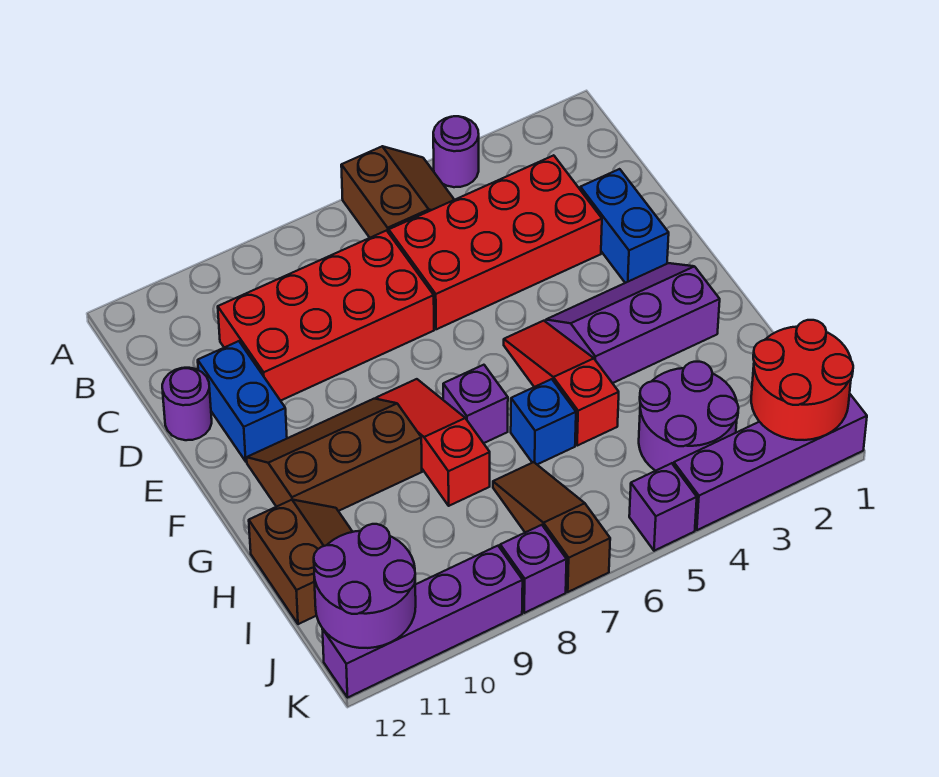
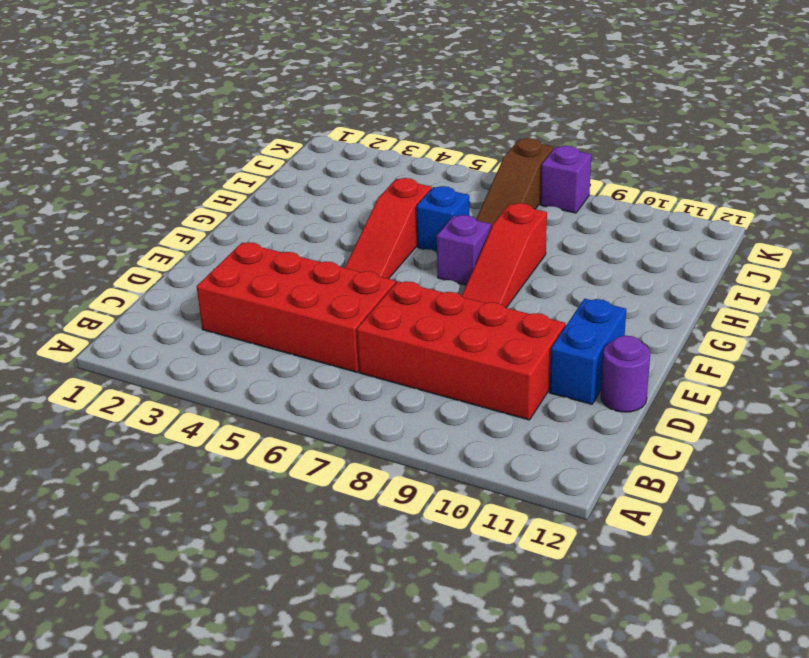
none -> purple round brick A4 level 1
none -> brown slope A5:B6 level 1 top 6
none -> blue brick D2:E2 level 1

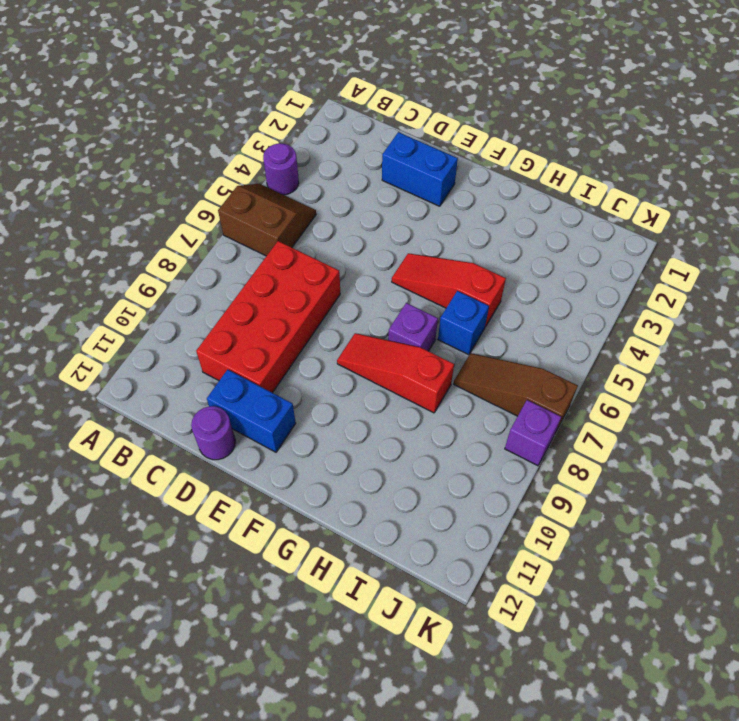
none -> red brick C3:D6 level 1
none -> purple slope F2:G4 level 1 top G
none -> brown slope F9:G11 level 1 top G

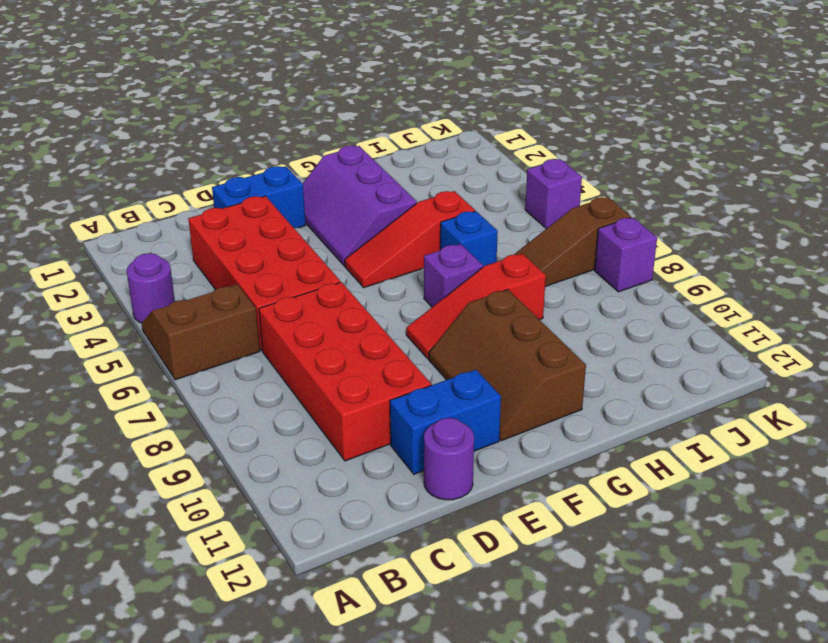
none -> brown slope H11:I12 level 1 top 12
none -> purple round brick I3:J4 level 1
none -> purple brick K1:K4 level 1

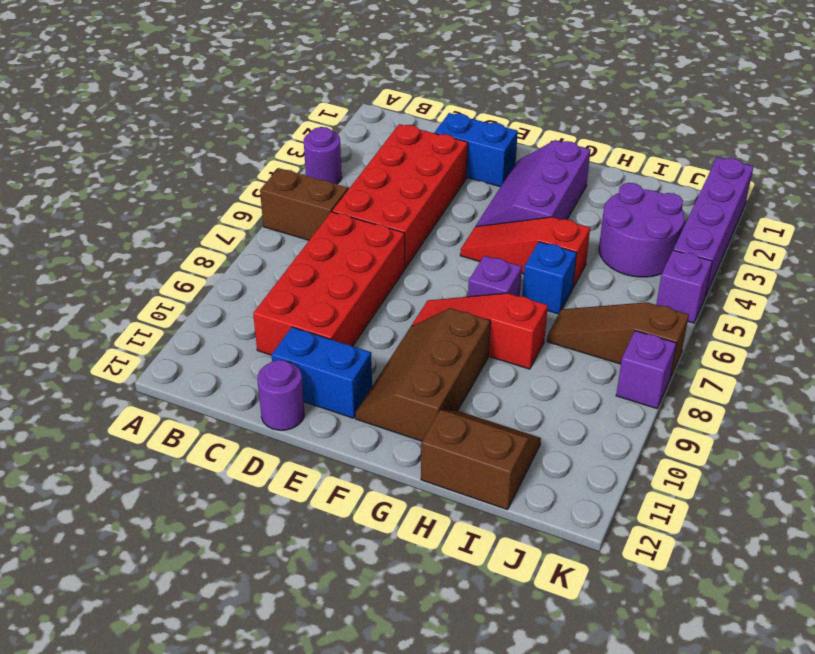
none -> purple brick K9:K12 level 1
none -> red round brick J1:K2 level 2
none -> purple round brick J11:K12 level 2

